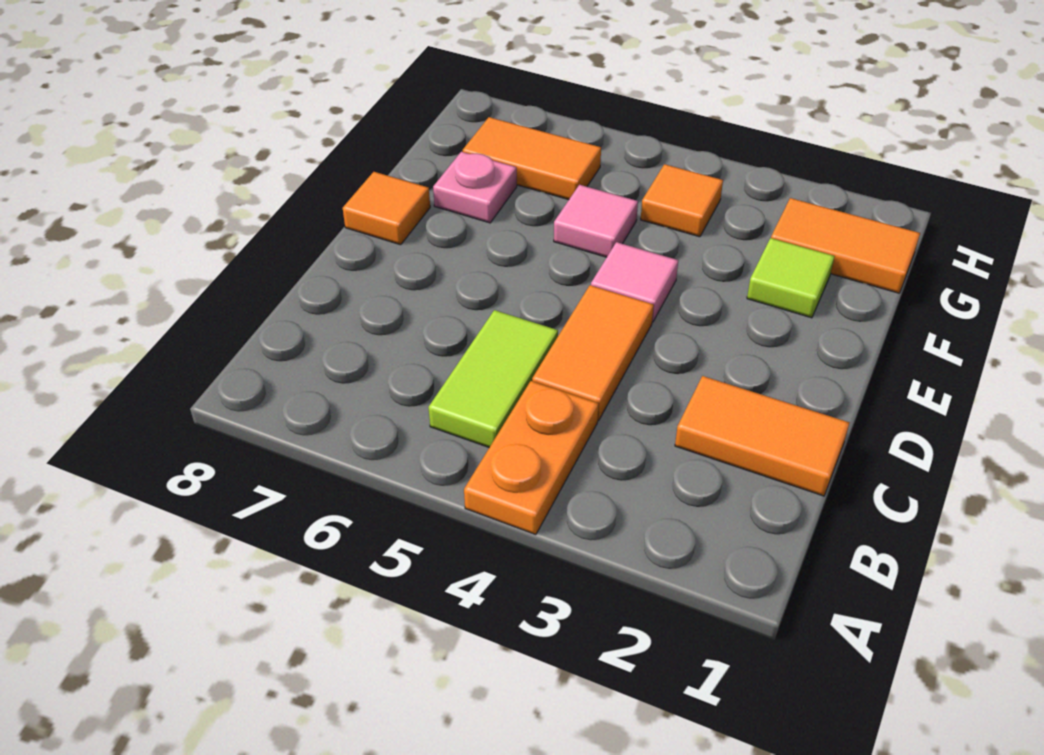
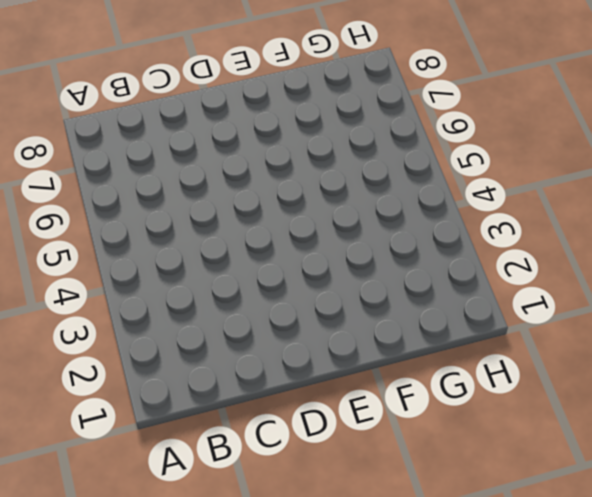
none -> orange plate A4:B4 level 1
none -> lime tile B5:C5 level 1
none -> orange tile C1:C2 level 1

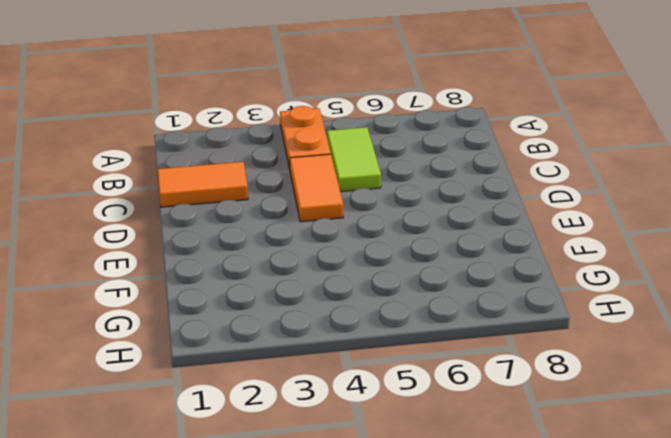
none -> pink tile E4 level 1
none -> orange tile E8 level 1
none -> lime tile F2 level 1

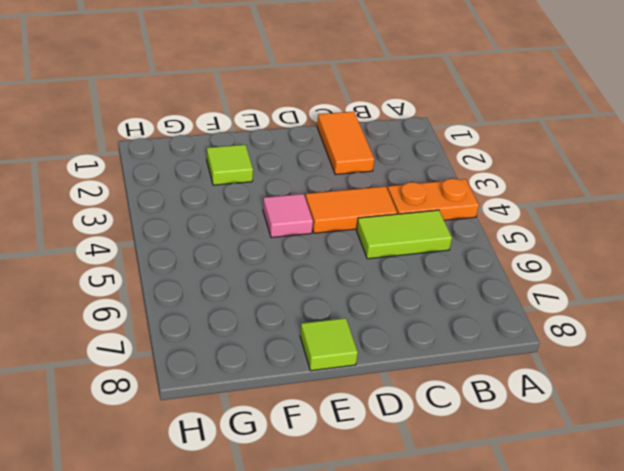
lime tile E8 level 1 -> orange tile E8 level 1
none -> pink tile F5 level 1
none -> pink plate F7 level 1
none -> orange tile G1:G2 level 1

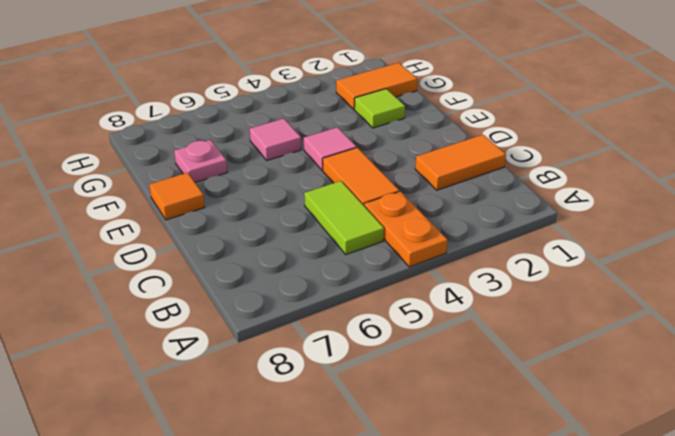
none -> orange tile G4 level 1
none -> orange tile G6:G7 level 1

